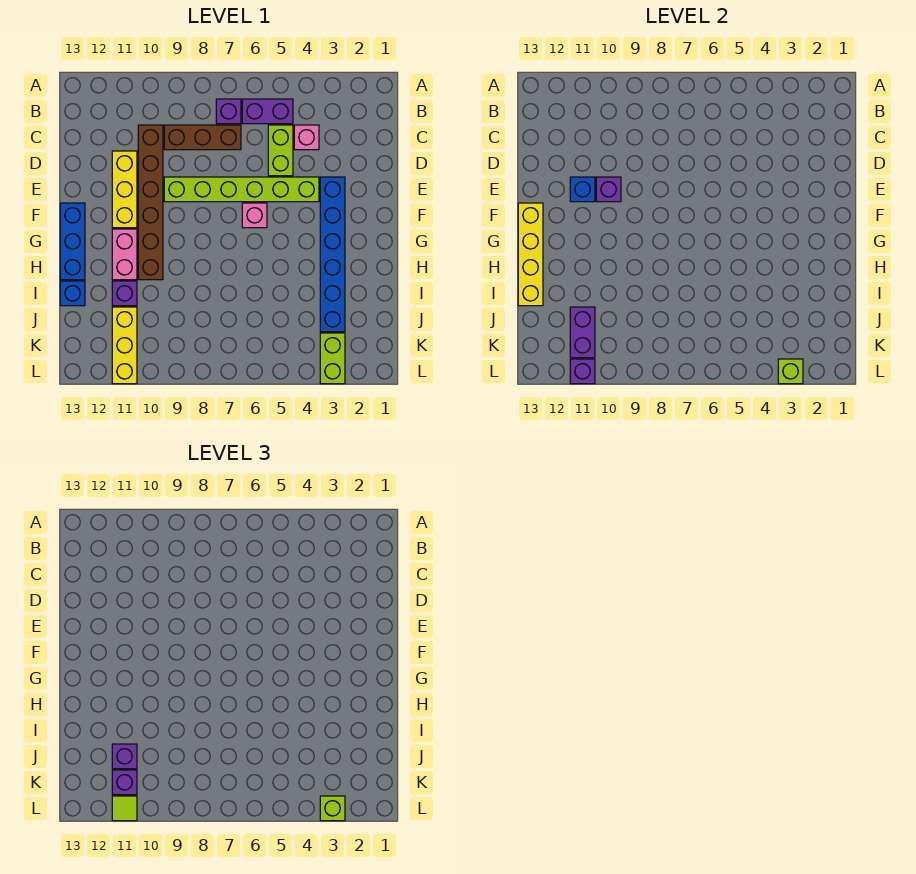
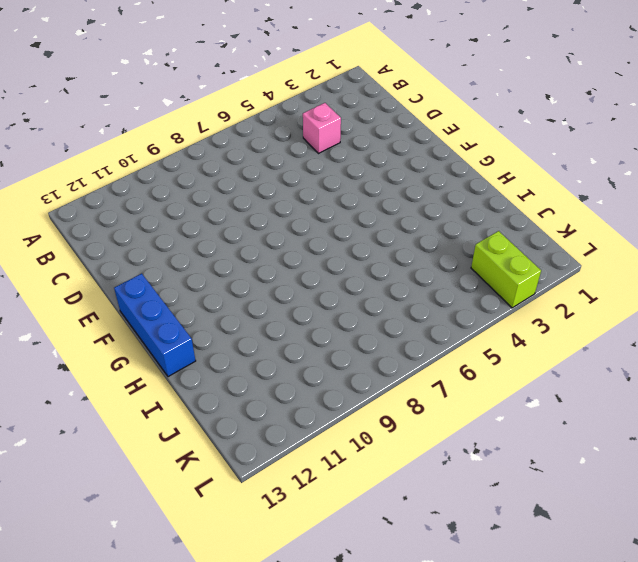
none -> purple brick B5:B6 level 1
none -> purple brick B7 level 1
none -> lime brick C5:D5 level 1

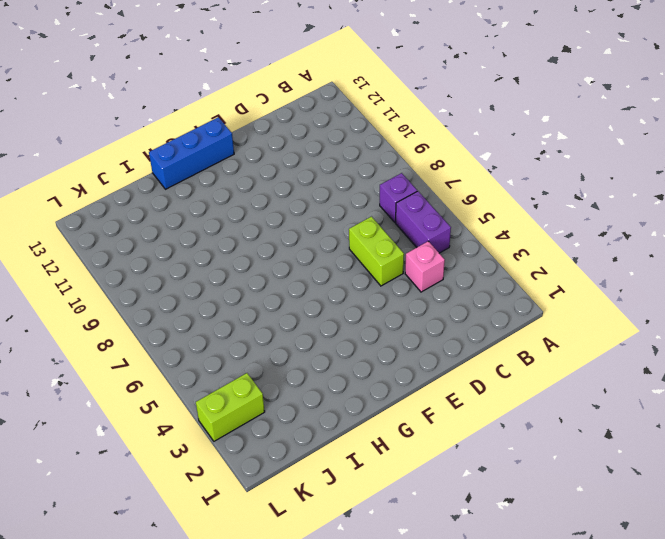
lime brick D5:D6 level 1 -> lime brick C5:D5 level 1
none -> brown brick C7:C9 level 1
none -> brown brick C10:H10 level 1
none -> yellow brick D11:F11 level 1

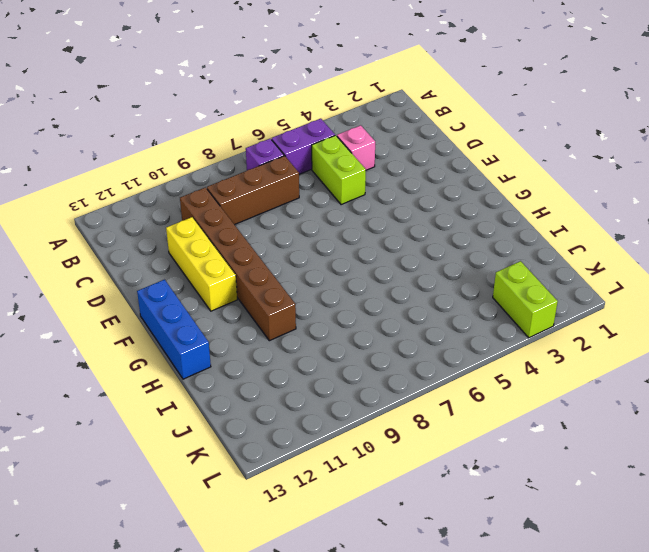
none -> blue brick E3:J3 level 1
none -> lime brick E4:E9 level 1
none -> pink brick F6 level 1

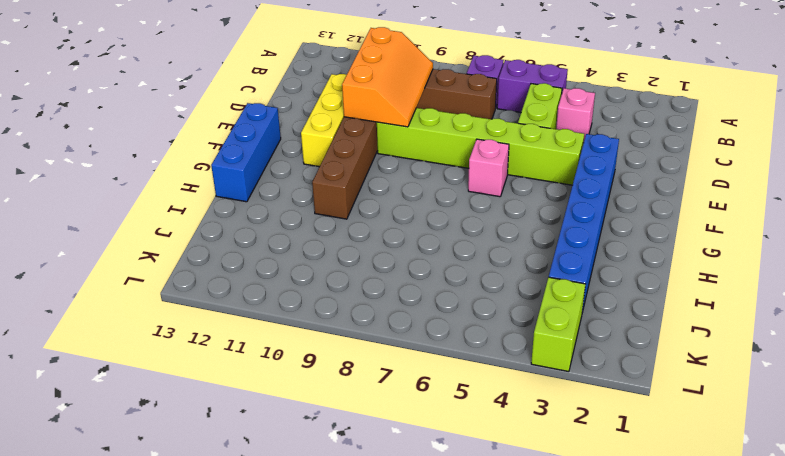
orange slope C9:E10 level 2 top 10 -> purple brick E10 level 2
none -> pink brick G11:H11 level 1
none -> purple brick I11 level 1
none -> blue brick I13 level 1

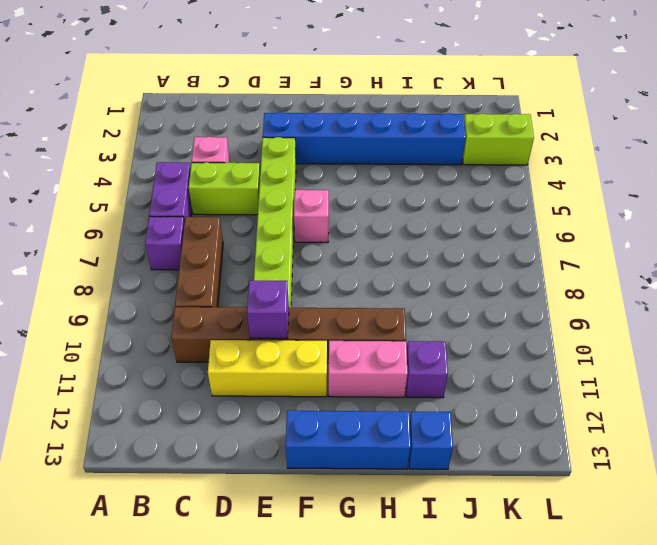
none -> yellow brick J11:L11 level 1
none -> blue brick E11 level 2
none -> yellow brick F13:I13 level 2

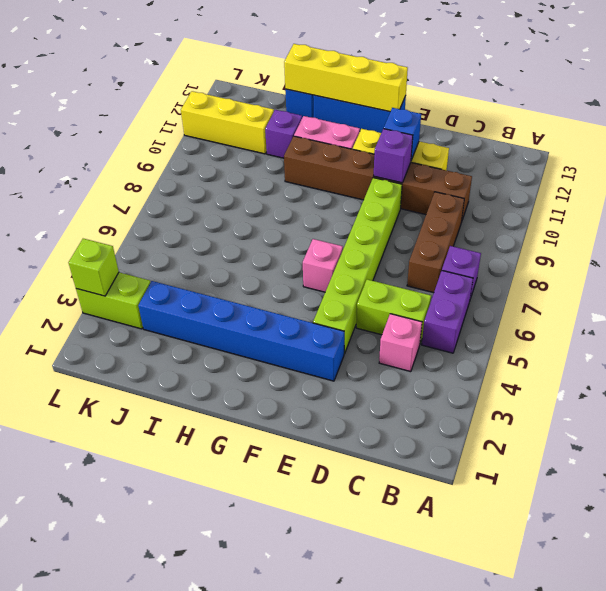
none -> purple brick J11:K11 level 2
none -> purple brick L11 level 2
none -> purple brick J11 level 3

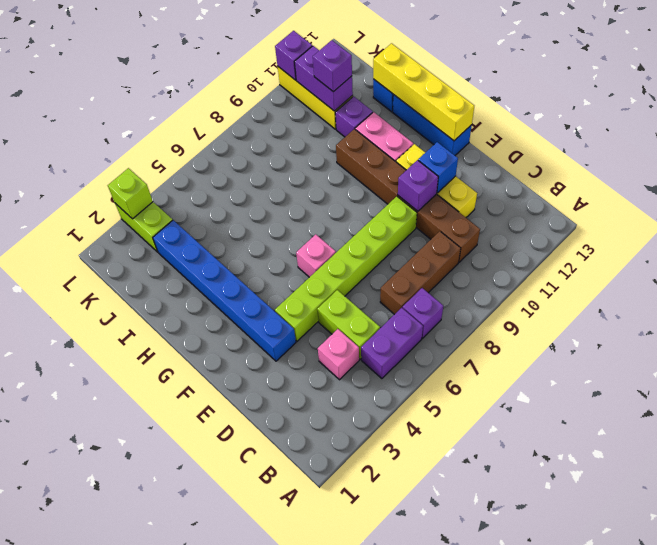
none -> purple brick K11 level 3
none -> lime brick L3 level 3
none -> lime tile L11 level 3

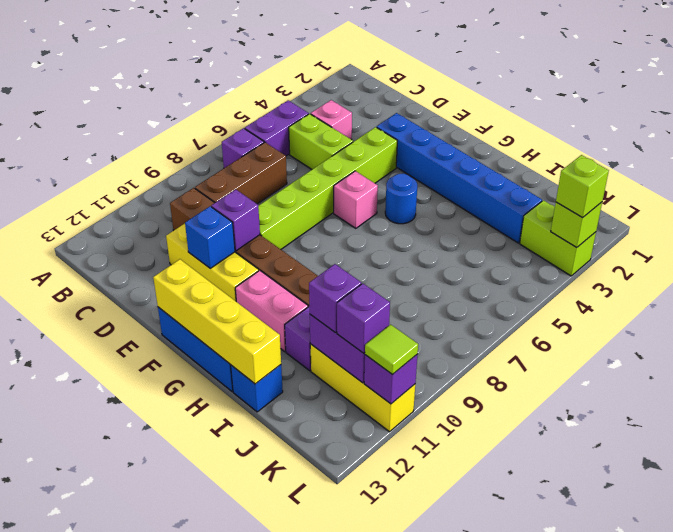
blue round brick G5 level 1 -> none

